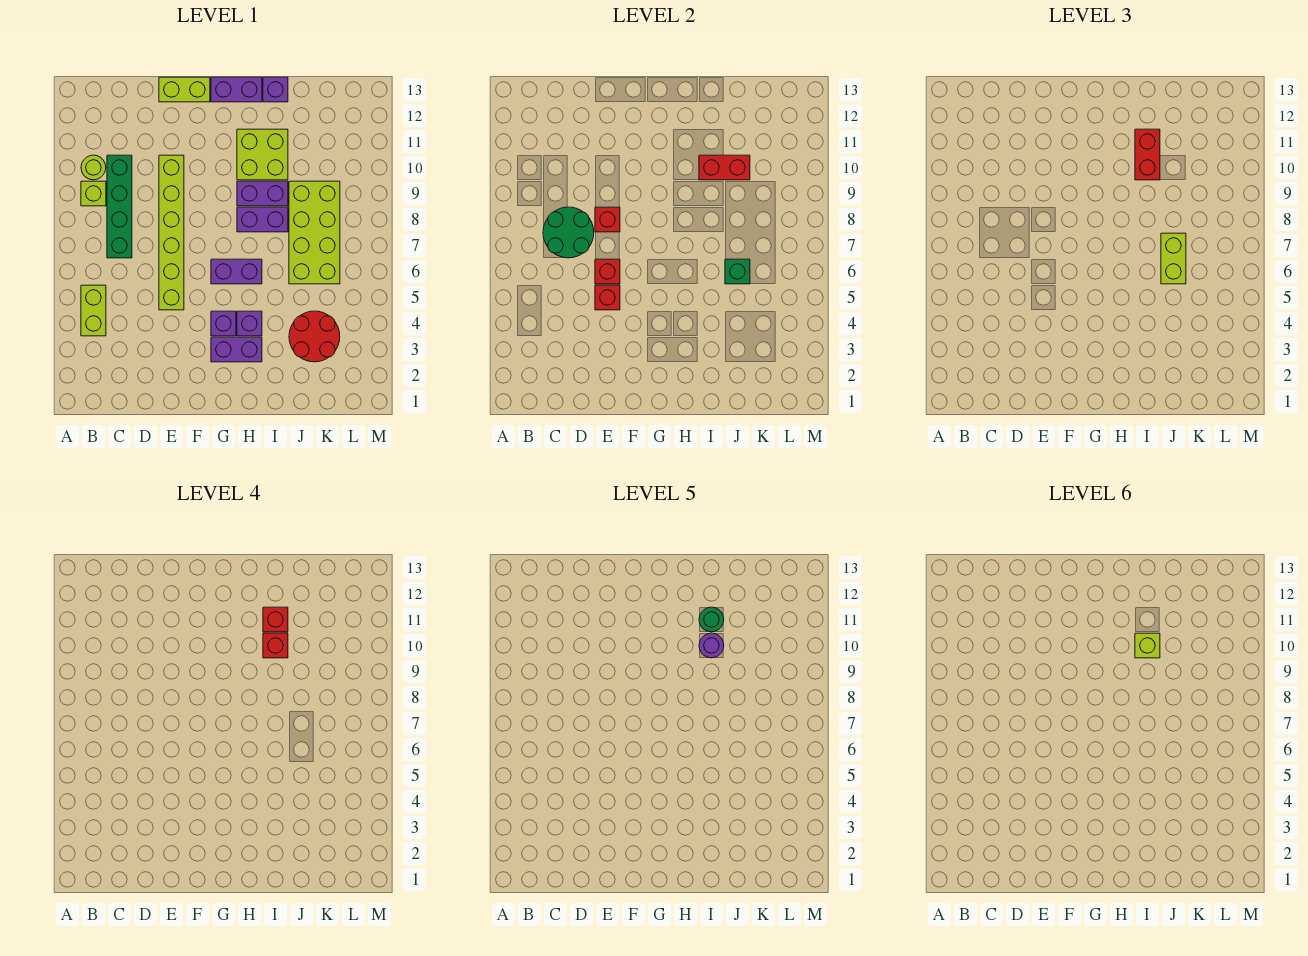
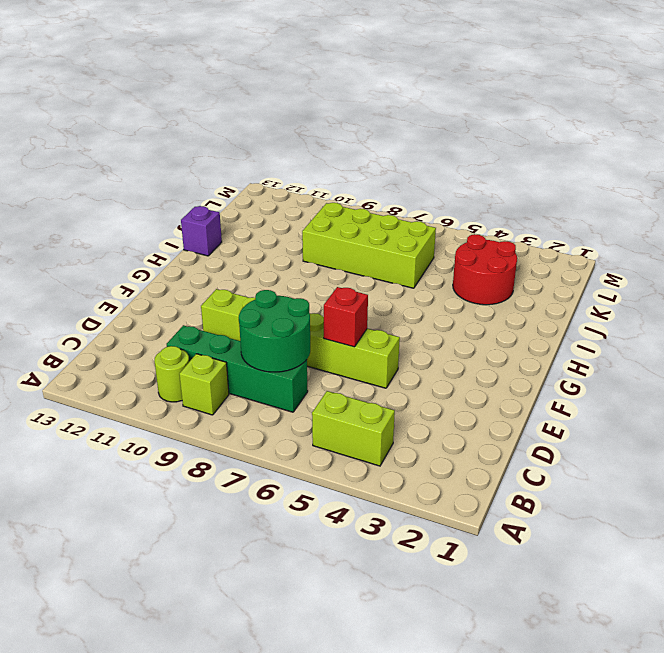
none -> lime brick E13:F13 level 1
none -> purple brick G3:H3 level 1
none -> purple brick G4 level 1
none -> purple brick G6:H6 level 1

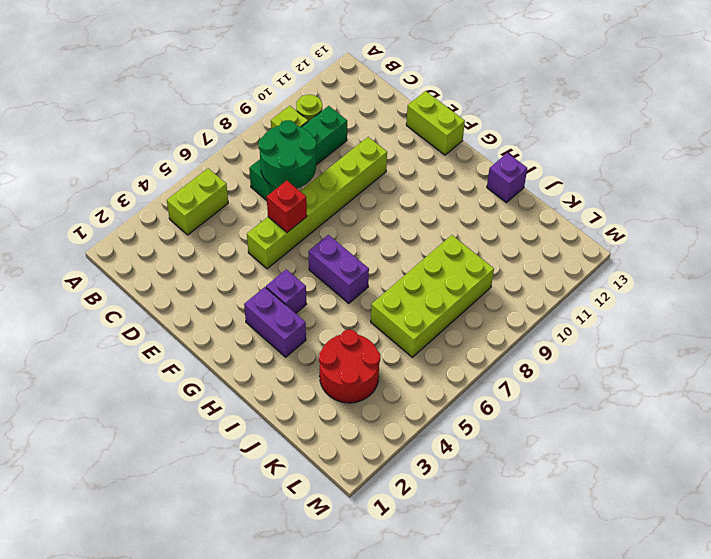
none -> purple brick G13:H13 level 1
none -> purple brick H4 level 1
none -> purple brick H8:I8 level 1
none -> purple brick H9:I9 level 1

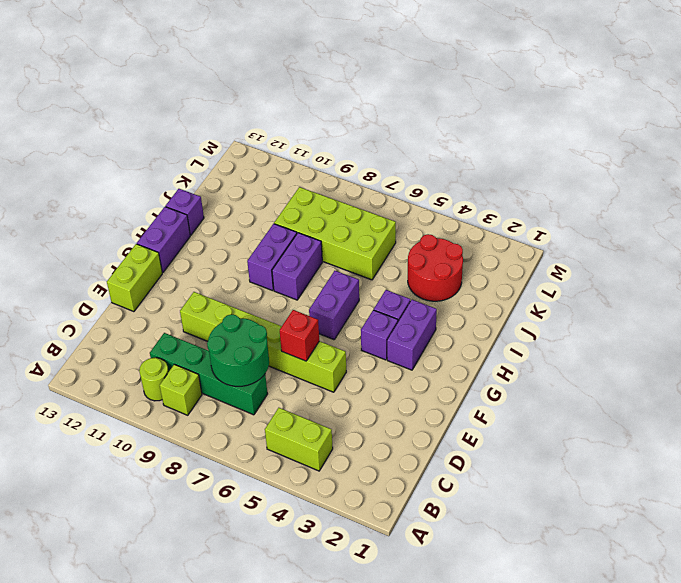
none -> lime brick H10:I11 level 1
none -> red brick E5 level 2
none -> red brick E8 level 2
none -> red brick I10:J10 level 2

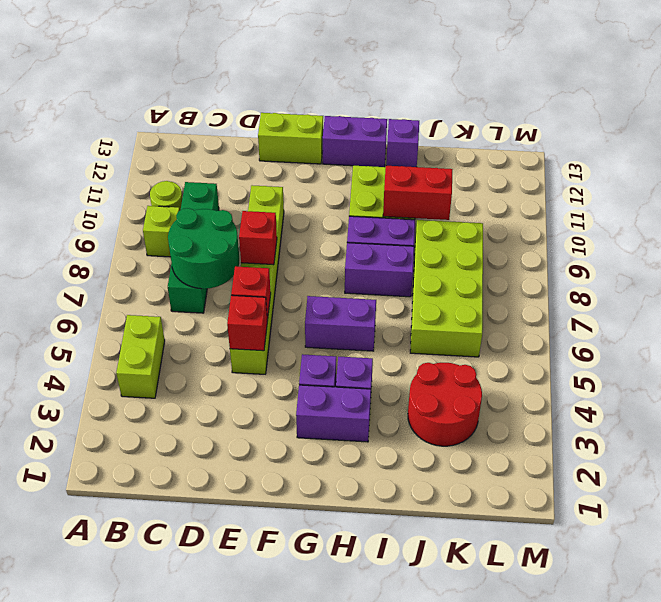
none -> green brick J6 level 2
none -> red brick I10:I11 level 3
none -> lime brick J6:J7 level 3
none -> red brick I10 level 4

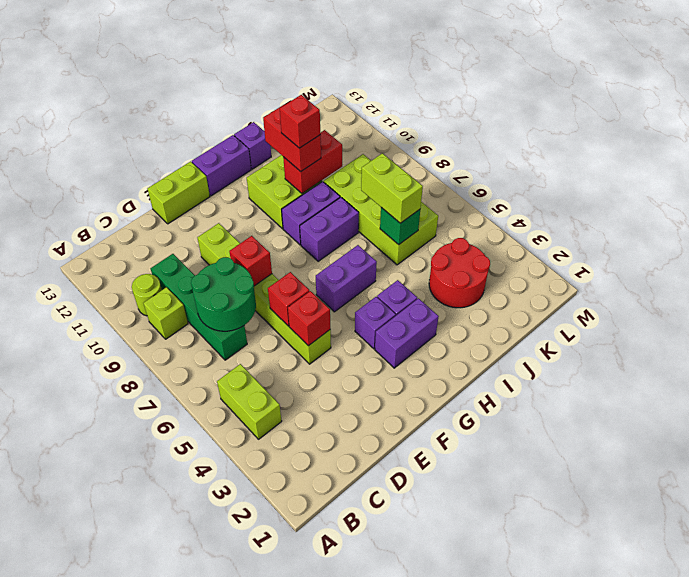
none -> red brick I11 level 4
none -> purple round brick I10 level 5
none -> green round brick I11 level 5
none -> lime brick I10 level 6

